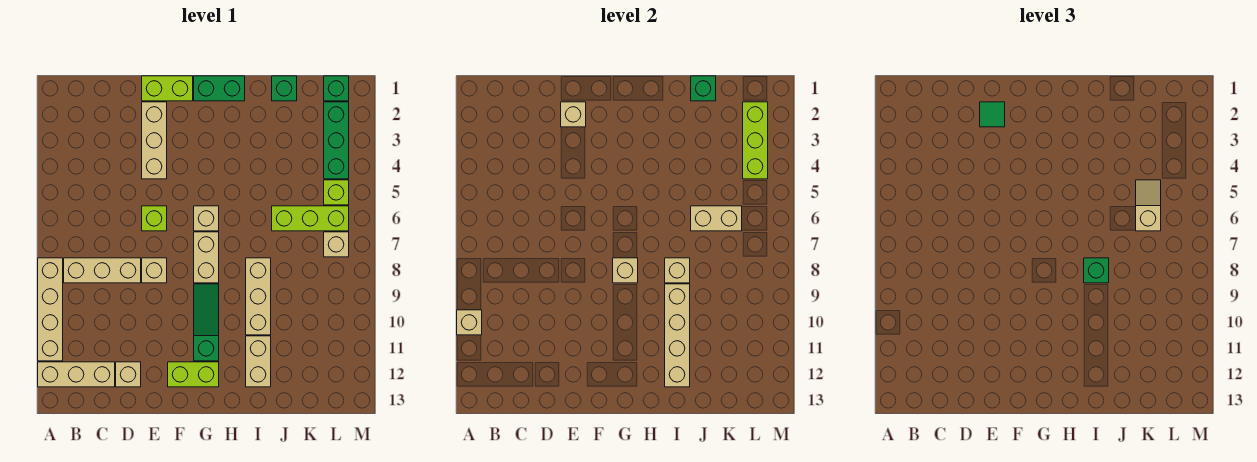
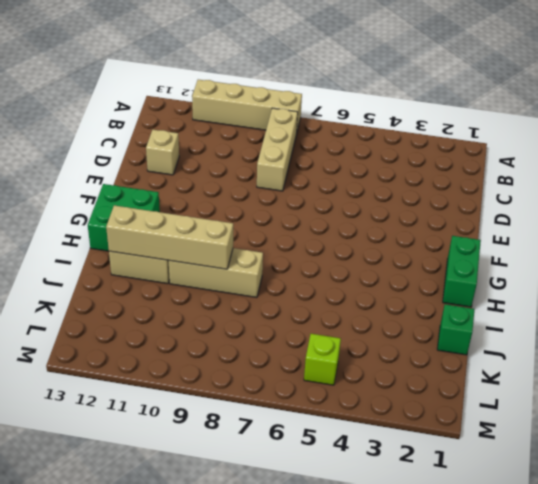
green brick G12:H13 level 1 -> lime brick F12:G12 level 1
none -> tan brick A12:C12 level 1
none -> lime brick E1:F1 level 1
none -> tan brick E2:E4 level 1
none -> lime brick E6 level 1

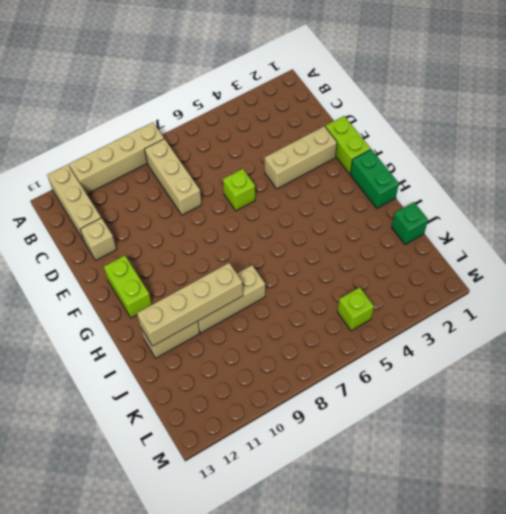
none -> tan brick E8 level 1
none -> tan brick G6 level 1
none -> tan brick G7:G8 level 1
none -> green slope G9:G11 level 1 top 11

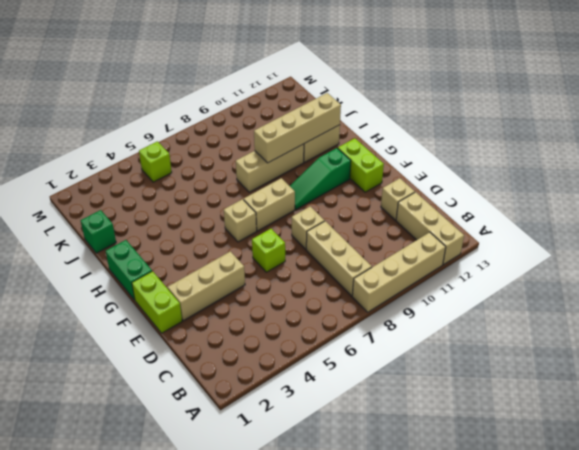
none -> lime brick J6:L6 level 1
none -> green brick L1 level 1
none -> green brick L2:L4 level 1
none -> tan brick L7 level 1

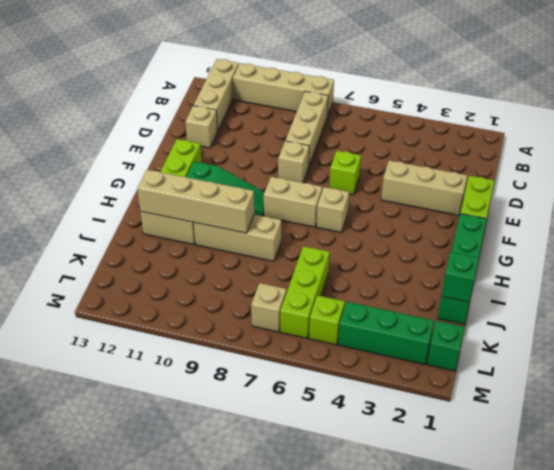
none -> tan brick A10 level 2
none -> tan brick E2 level 2
none -> tan brick G8 level 2
none -> tan brick I8 level 2

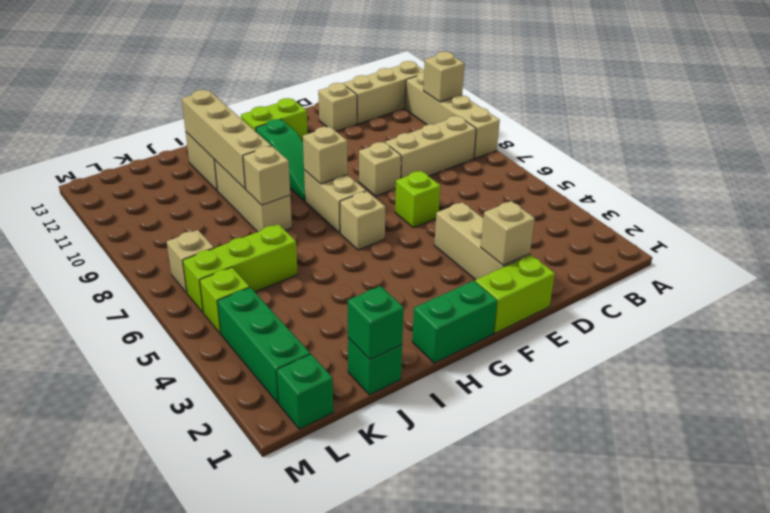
none -> tan brick J6:K6 level 2
none -> lime brick L2:L4 level 2
none -> green tile E2 level 3
none -> green brick I8 level 3

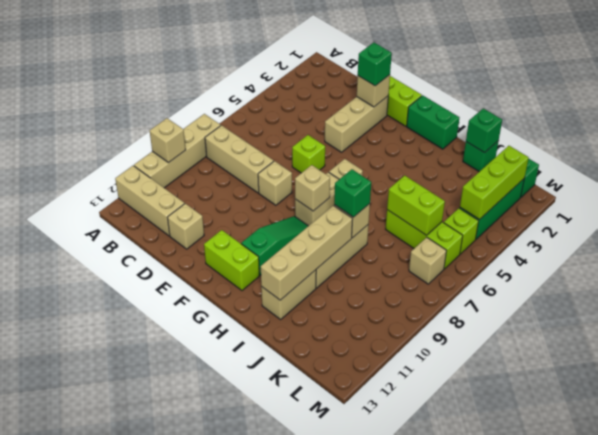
green brick E2 level 3 -> green tile E2 level 3
lime brick J6:K6 level 2 -> tan brick J6:K6 level 2
none -> tan slope K5:K6 level 3 top 6

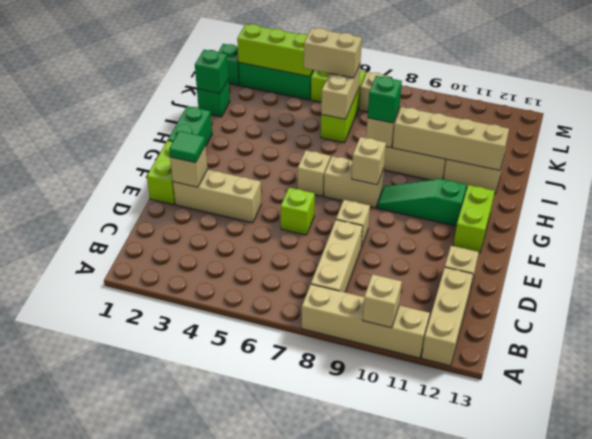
tan brick K5:K6 level 3 -> tan slope K5:K6 level 3 top 6

